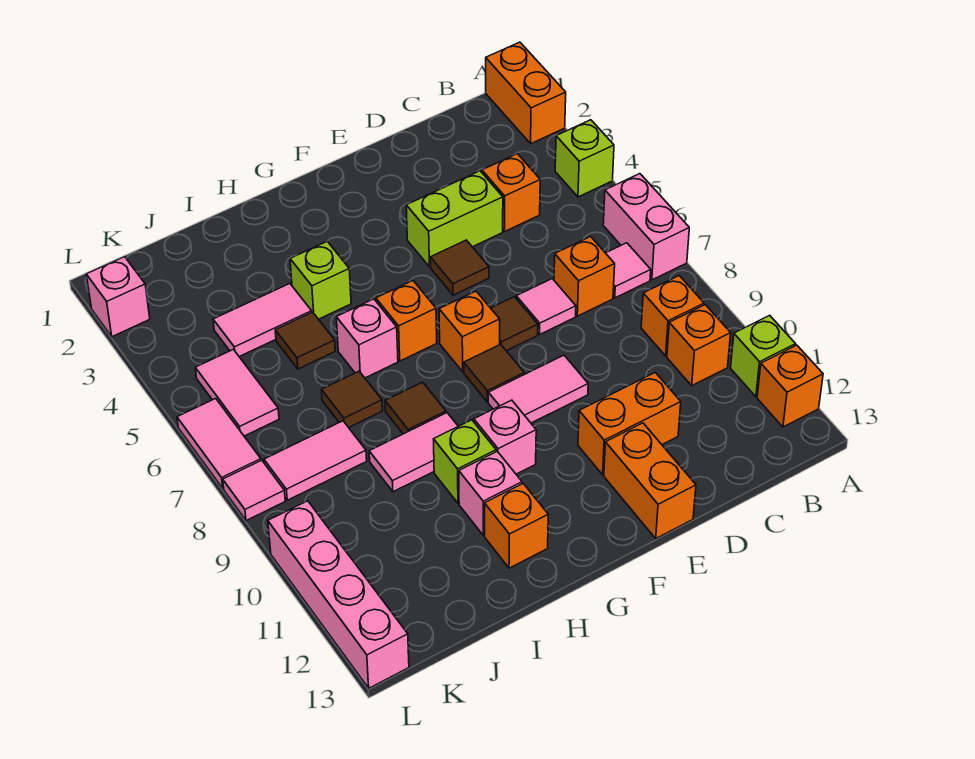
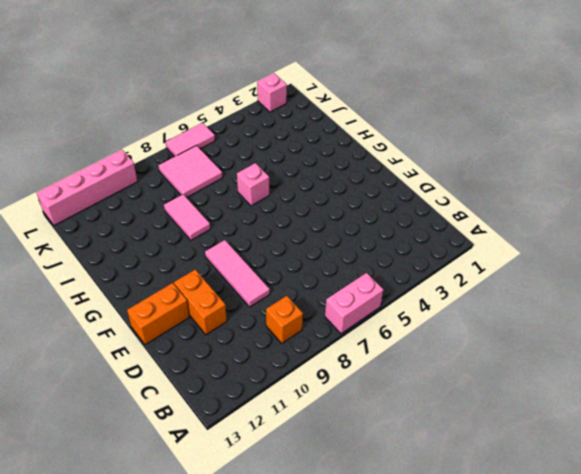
pink tile D9:F9 level 1 -> pink tile E9:F9 level 1
pink tile J7:K8 level 1 -> pink tile J8:K8 level 1
none -> orange brick A1:A2 level 1
none -> lime brick A4 level 1
none -> lime brick A11 level 1
none -> orange brick A12 level 1

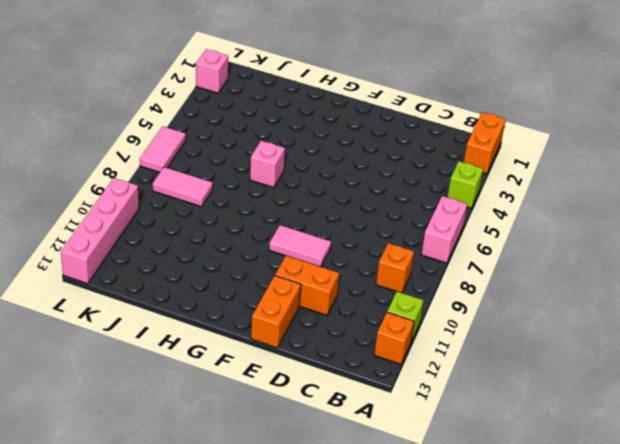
none -> pink tile B7 level 1
none -> orange brick B10 level 1
none -> orange brick C4 level 1
none -> orange brick C7 level 1

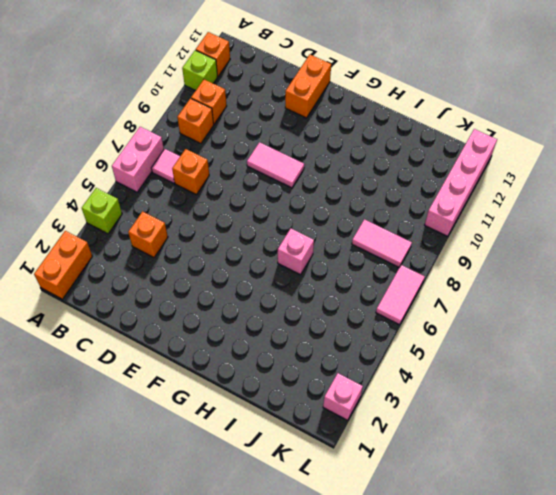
none -> lime brick D4:E4 level 1
none -> pink tile D7 level 1
none -> orange brick D11:E11 level 1
none -> brown tile E5 level 1

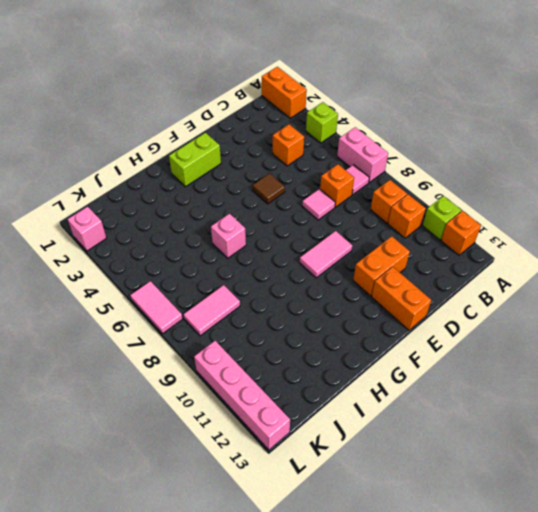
lime brick F2:G2 level 1 -> lime brick D4:E4 level 1
none -> brown tile E7 level 1
none -> orange brick F7 level 1
none -> brown tile F8 level 1
none -> orange brick G6 level 1

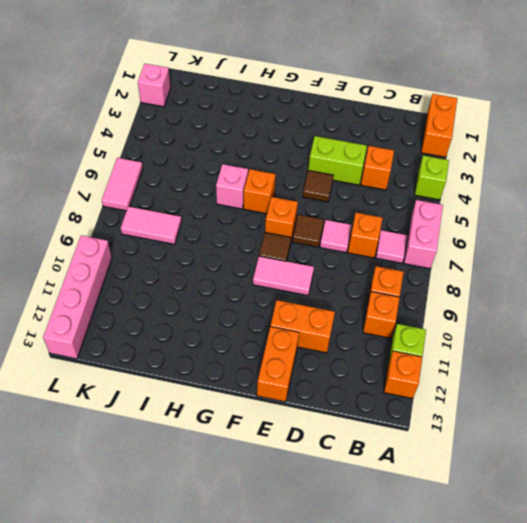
none -> pink brick G10 level 1
none -> lime brick H4 level 1
none -> brown tile H8 level 1
none -> pink tile H9:I9 level 1

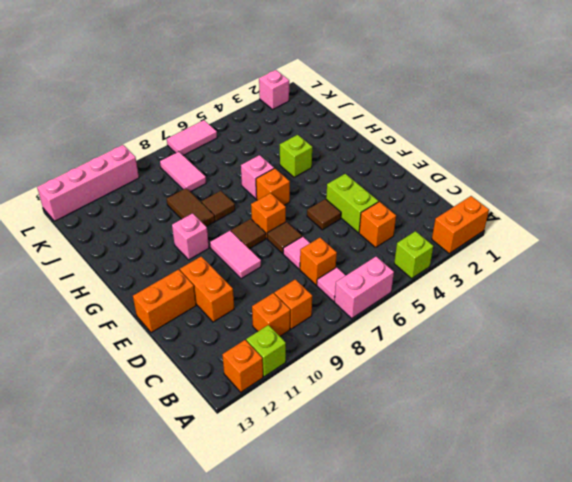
brown tile H9:I9 level 1 -> pink tile H9:I9 level 1
none -> lime brick H10 level 1
none -> pink brick H11 level 1
none -> orange brick H12 level 1
none -> pink tile I4:J4 level 1

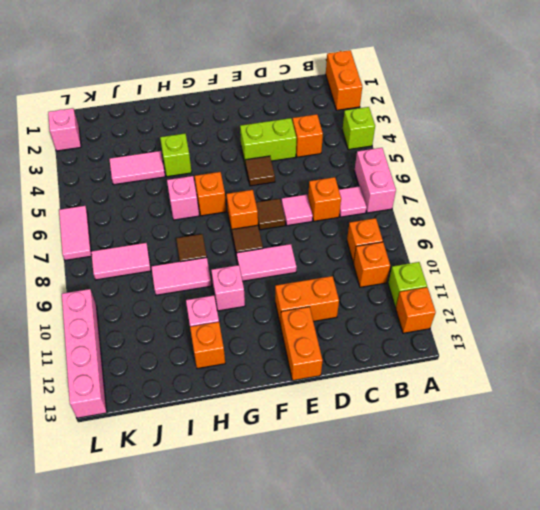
none -> lime brick H10 level 1
none -> brown tile I5 level 1
none -> brown tile I7 level 1
none -> pink tile K5:K6 level 1

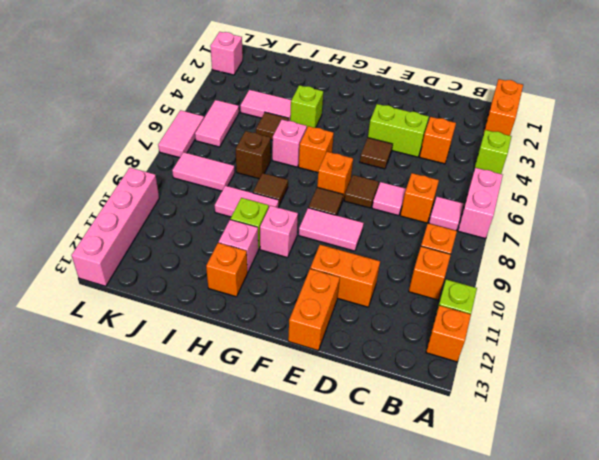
brown brick I7 level 1 -> brown tile I7 level 1
none -> pink tile L8 level 1

